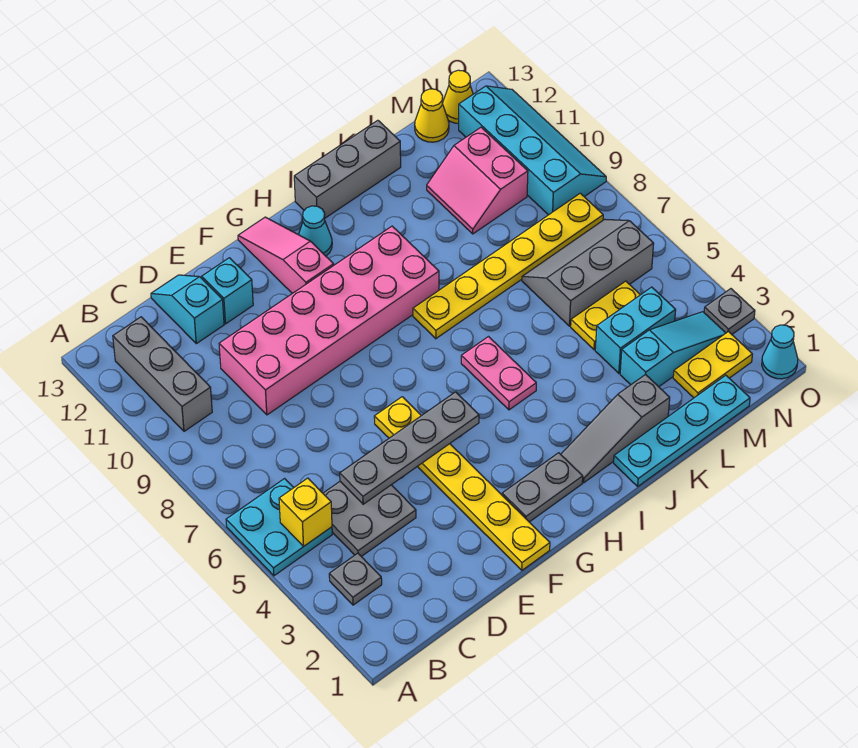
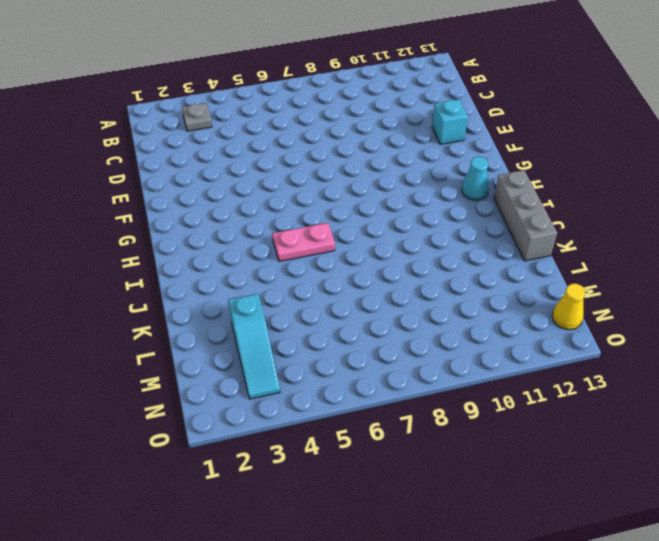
none -> cyan plate A5:B6 level 1
none -> grey brick B10:B12 level 1
none -> grey plate C4:D5 level 1

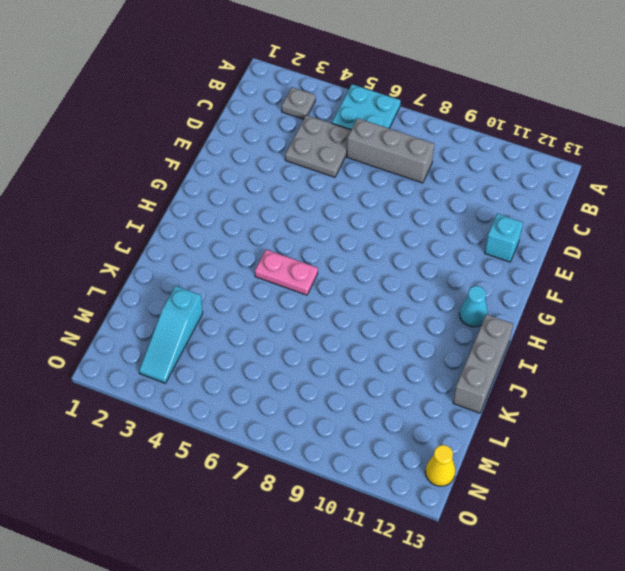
grey brick C6:C8 level 1 -> grey brick B10:B12 level 1
none -> pink brick D9:I10 level 1
none -> cyan slope D12:D13 level 1 top 12
none -> yellow plate F1:F6 level 1

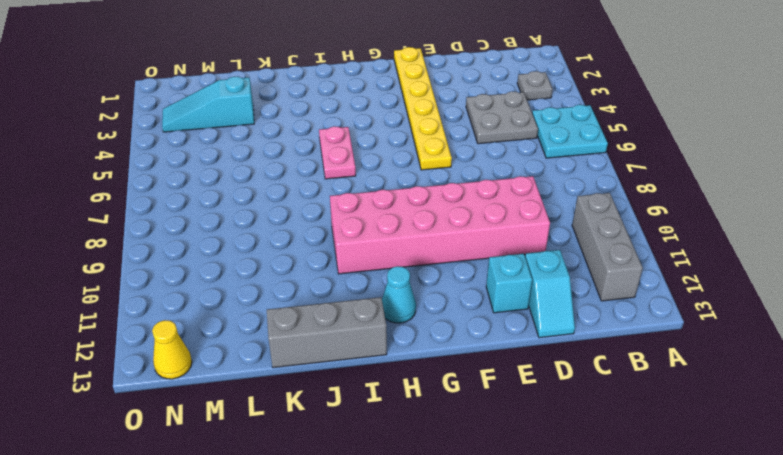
none -> grey plate G2:H2 level 1
none -> pink slope G11:G13 level 1 top 11
none -> grey slope I2:K2 level 1 top K

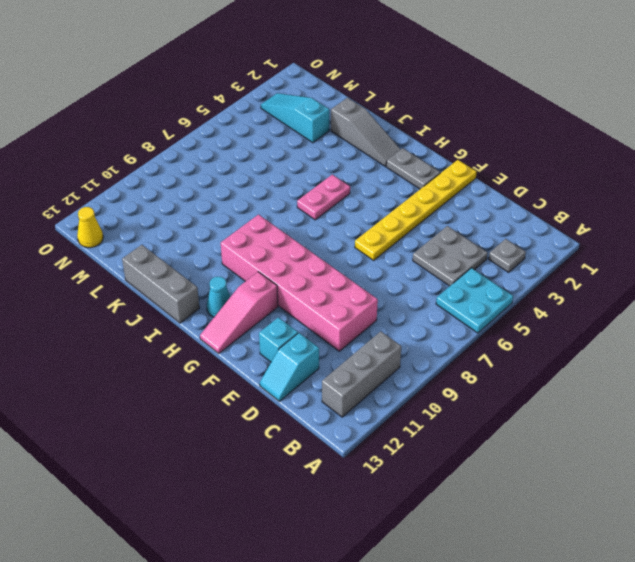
none -> yellow plate I8:N8 level 1
none -> cyan plate J1:M1 level 1
none -> cyan brick L4:M4 level 1

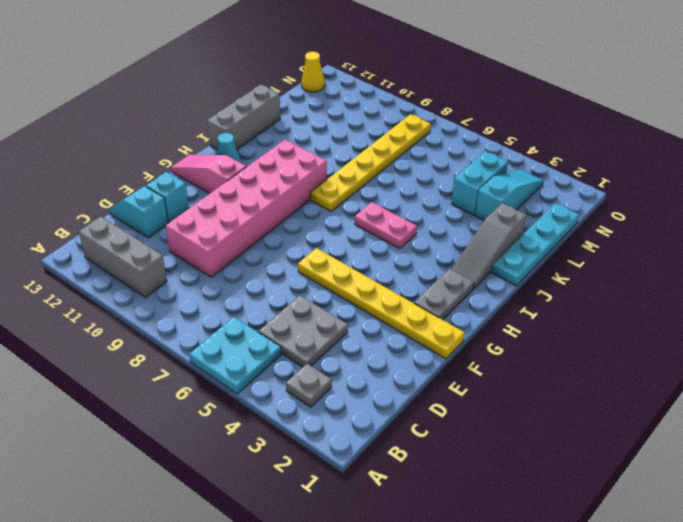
none -> yellow plate L5:M5 level 1
none -> grey slope L6:N7 level 1 top 6
none -> pink slope L10:M11 level 1 top M

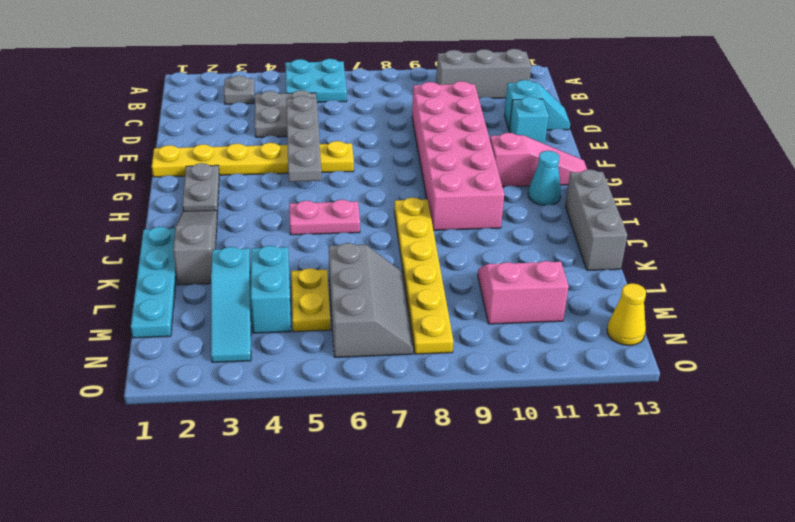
none -> yellow plate M2:N2 level 1
none -> yellow cone M13 level 1
none -> cyan slope N9:O12 level 1 top N

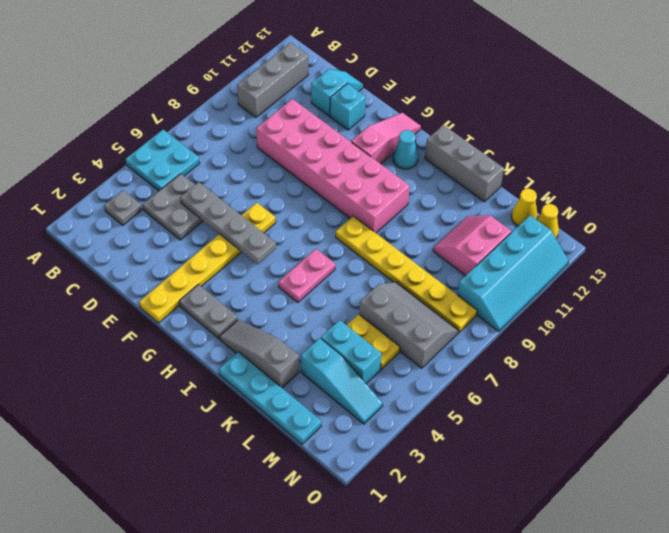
none -> yellow plate M2:N2 level 1
none -> cyan cone O1 level 1
none -> grey plate O3 level 1

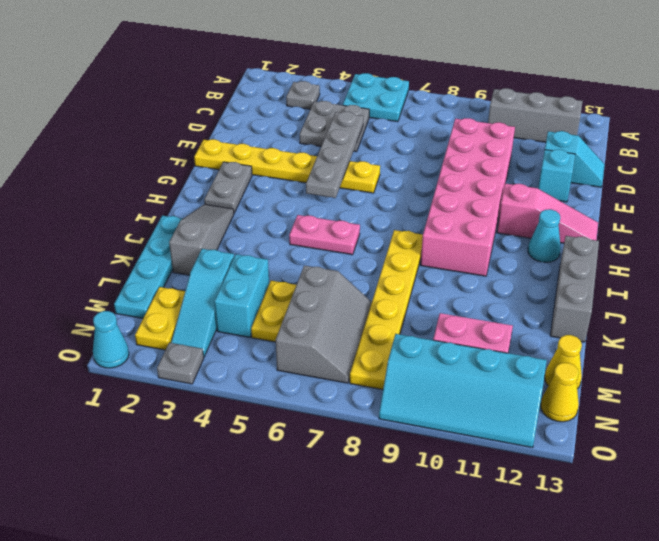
none -> yellow brick B5 level 2

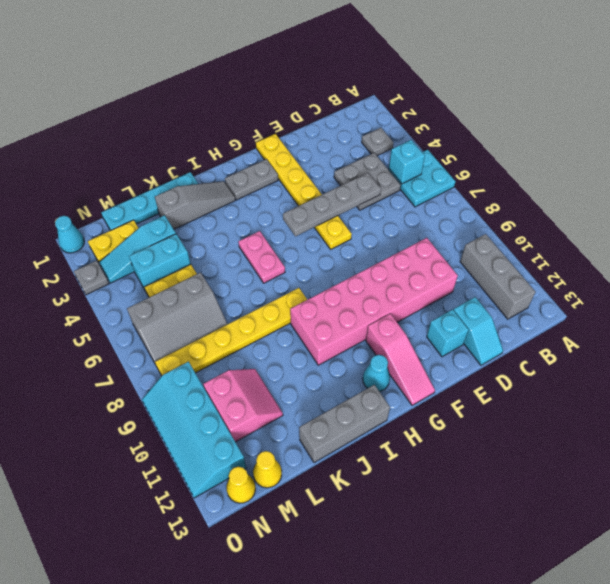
cyan brick B5 level 2 -> yellow brick B5 level 2

